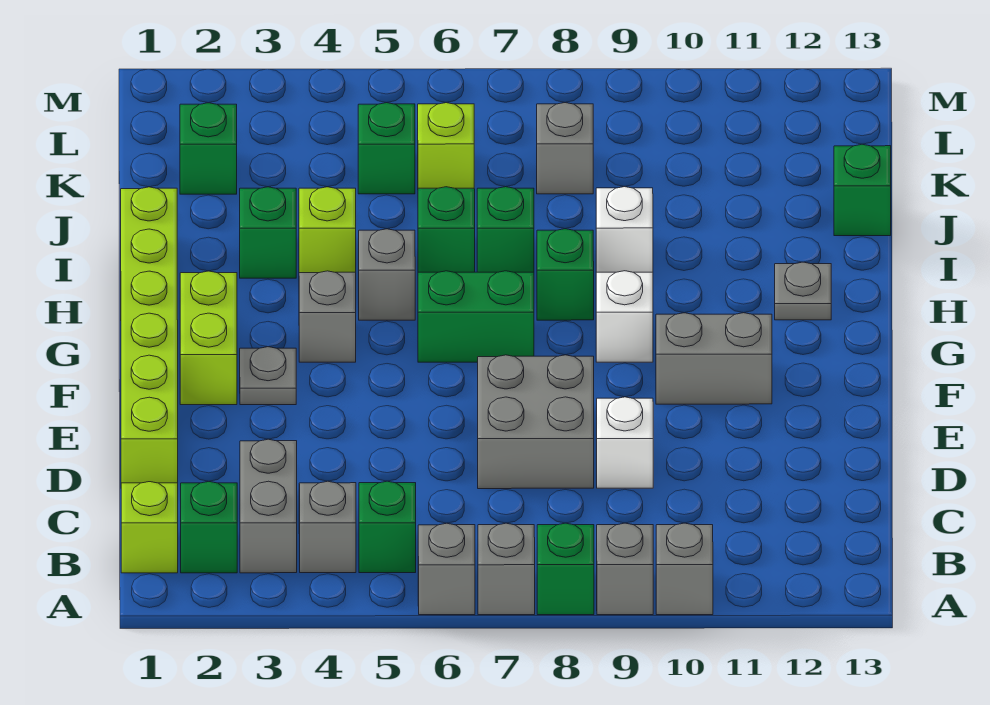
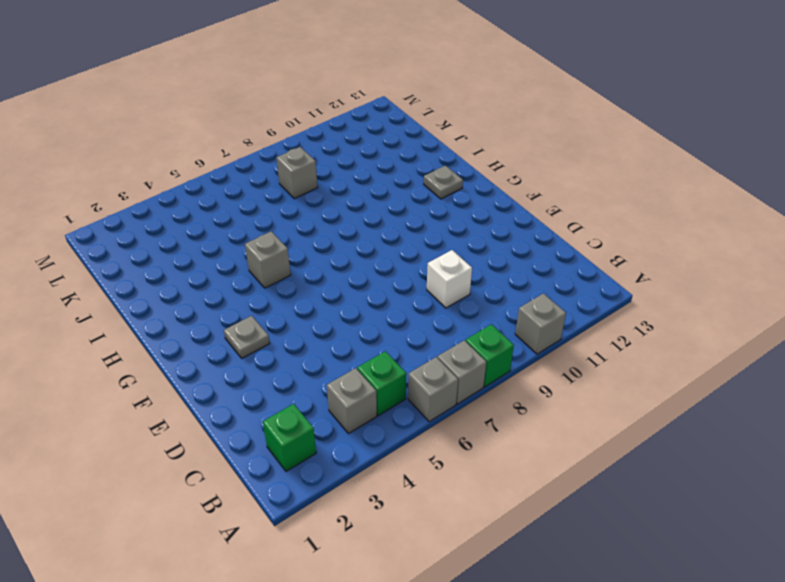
none -> grey brick A9 level 1
none -> lime brick B1 level 1
none -> grey brick B3:C3 level 1
none -> lime brick D1:I1 level 1

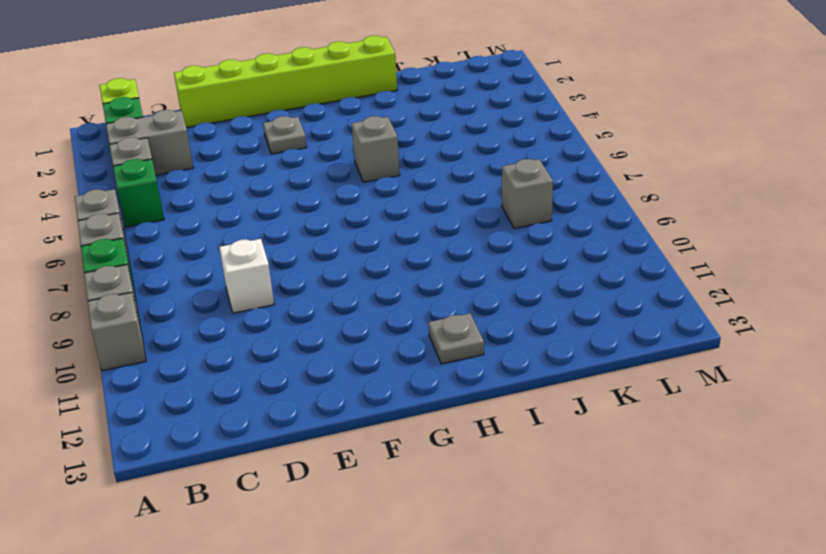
none -> grey brick D7:E8 level 1
none -> lime brick F2:G2 level 1
none -> grey brick F10:F11 level 1
none -> grey brick G4 level 1

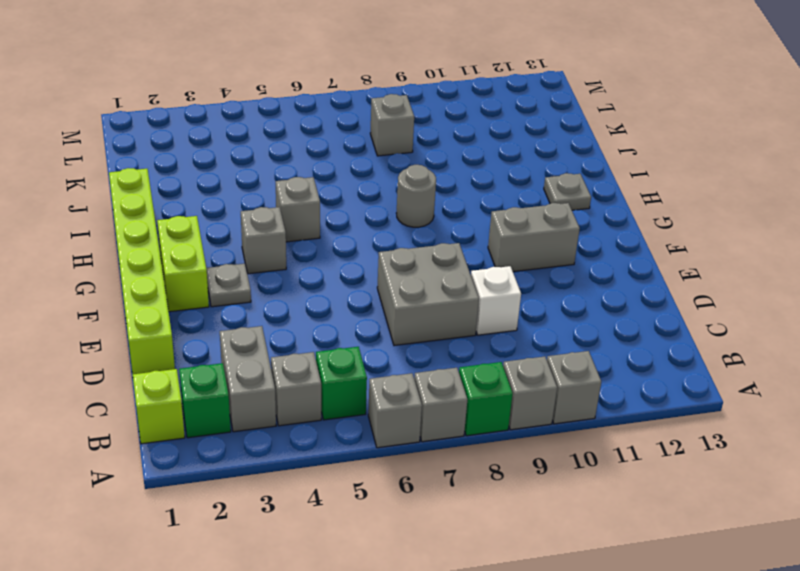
grey round brick H8 level 1 -> green brick H8 level 1
none -> green brick G6:G7 level 1
none -> white brick G9 level 1
none -> green brick I3 level 1
none -> lime brick I4 level 1

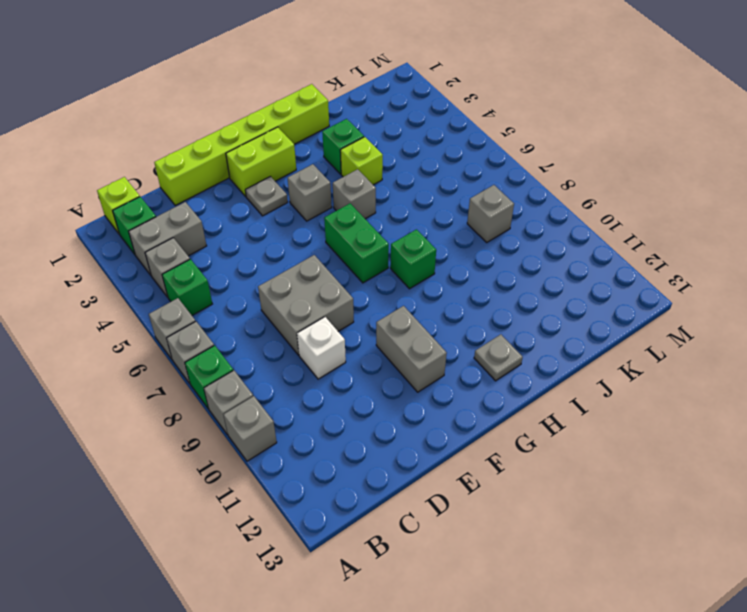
none -> white brick G9 level 1
none -> green brick I6 level 1
none -> green brick I7 level 1
none -> white brick I9 level 1

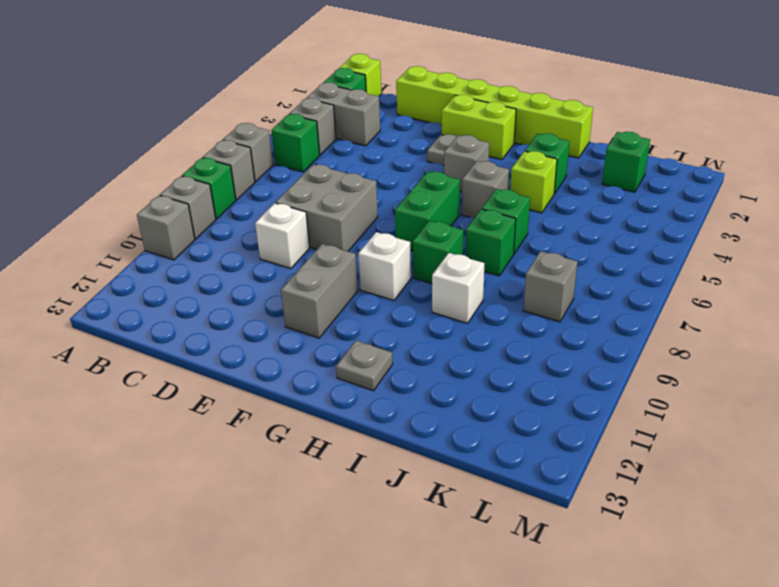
none -> green brick J13 level 1
none -> green brick K5 level 1
none -> lime brick K6 level 1

